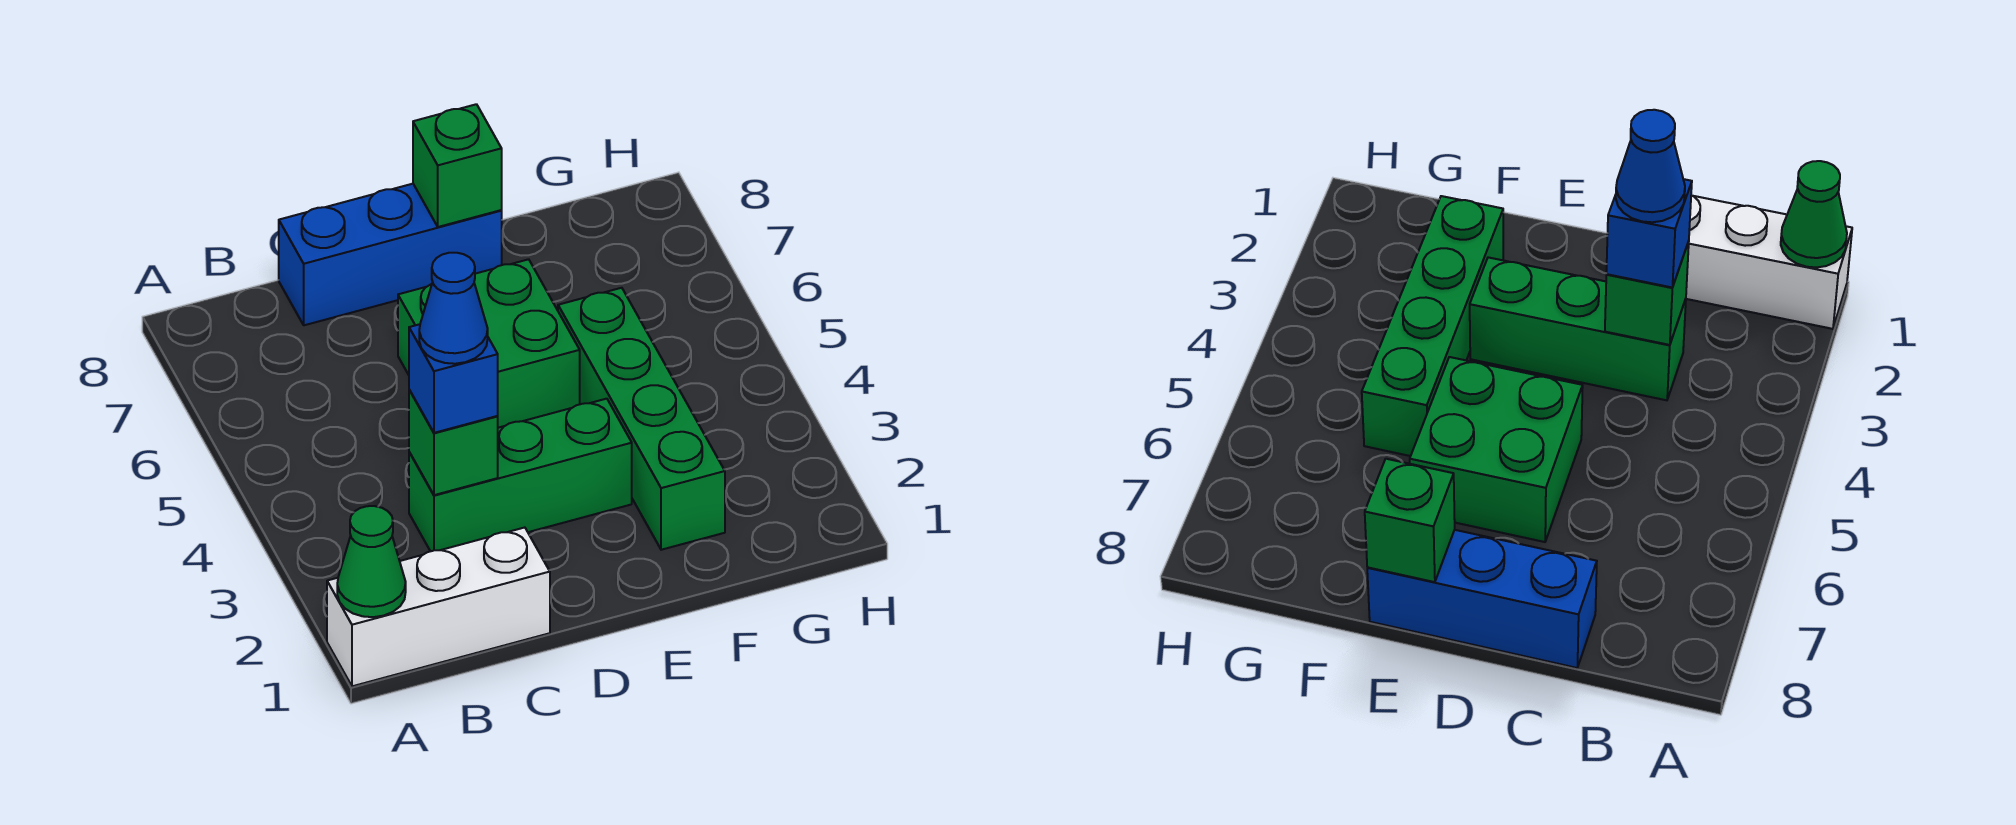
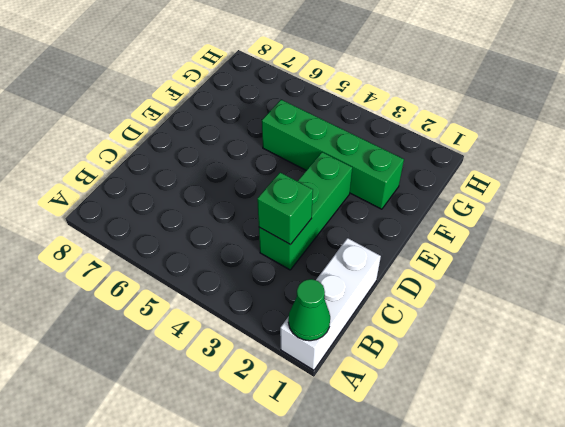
none -> blue brick C8:E8 level 1
none -> green brick D5:E6 level 1

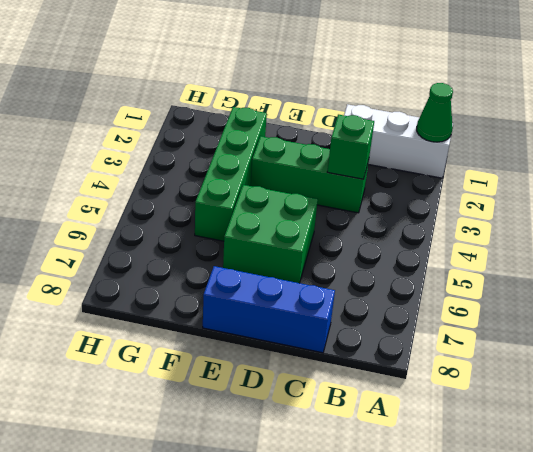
none -> green brick E8 level 2
none -> blue brick C3 level 3

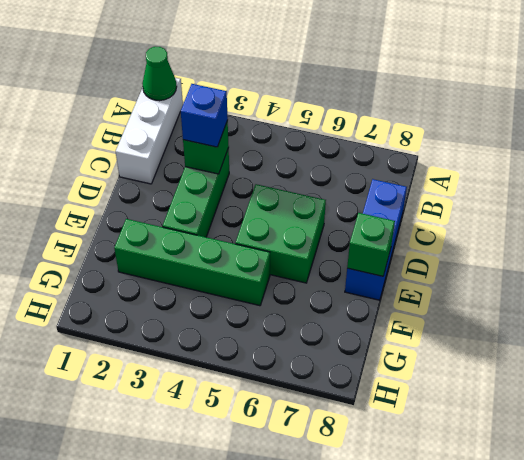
none -> blue cone C3 level 4

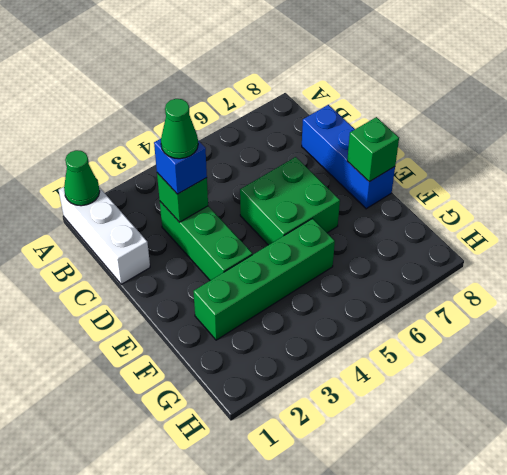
green cone C3 level 4 -> blue cone C3 level 4

